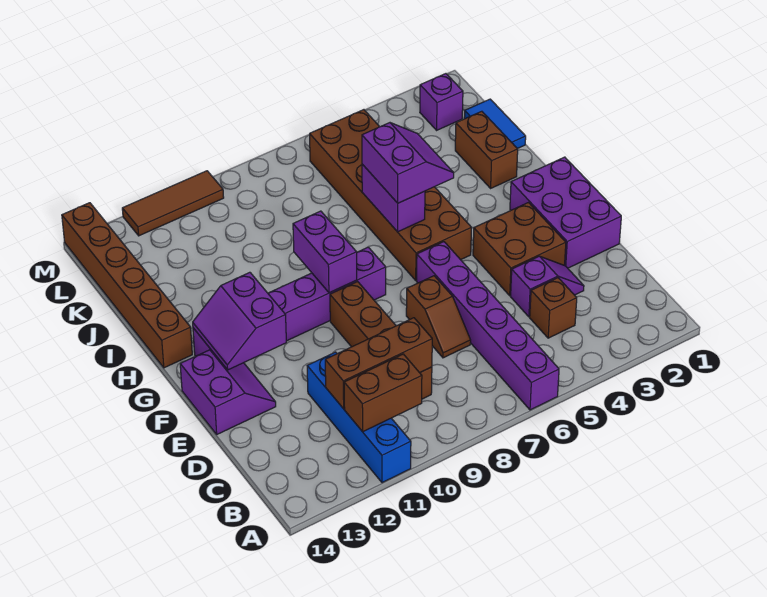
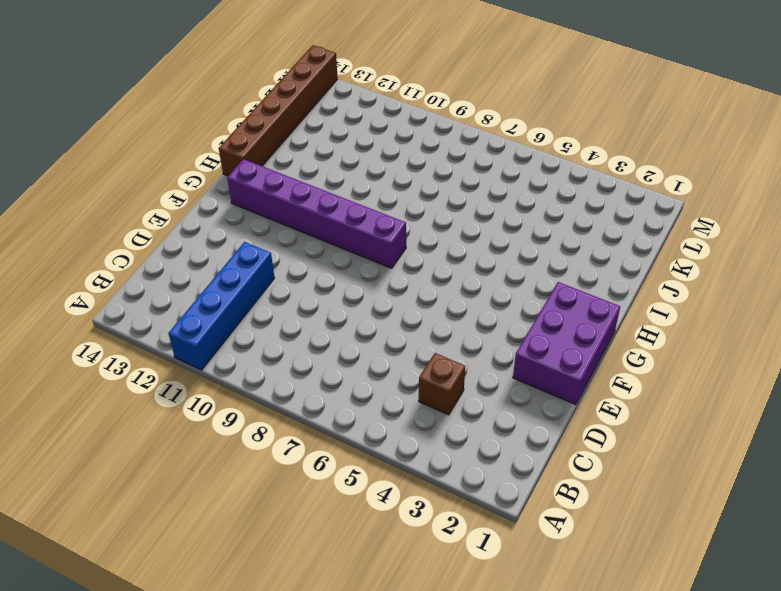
none -> purple brick A6:F6 level 1
none -> brown brick C9:F9 level 1
none -> purple slope D3:D4 level 1 top 4

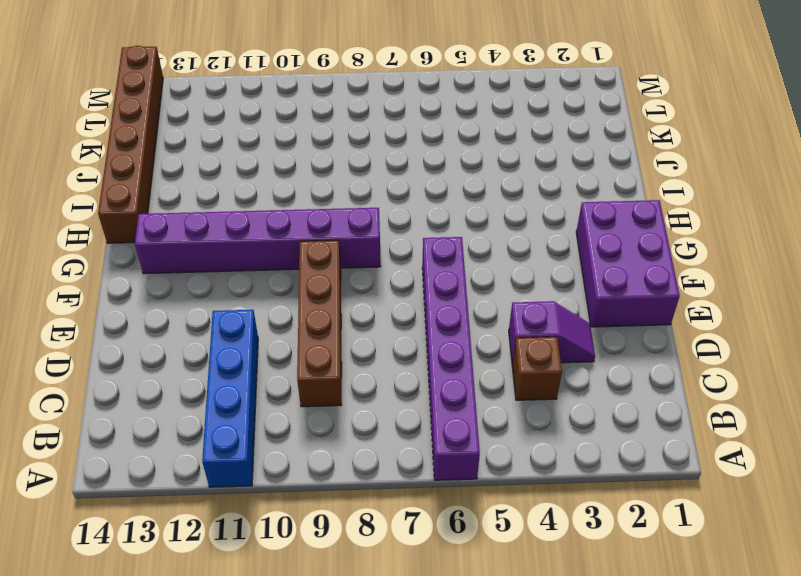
none -> brown slope D7:E7 level 1 top E
none -> brown brick E3:F4 level 1
none -> purple slope E13:F14 level 1 top 14

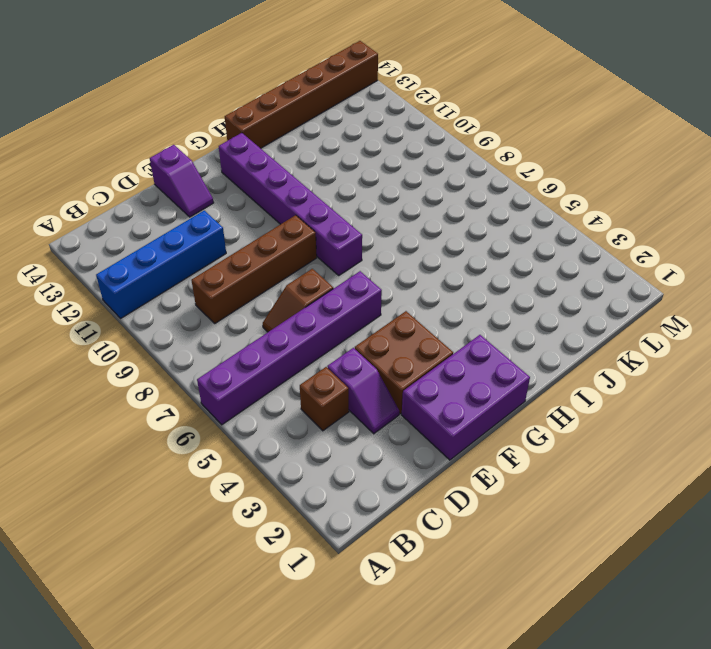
purple slope E13:E14 level 1 top 14 -> purple slope E13:F14 level 1 top 14
none -> brown brick G5:L6 level 1
none -> brown brick I2:J2 level 1
none -> blue tile J1:K1 level 1

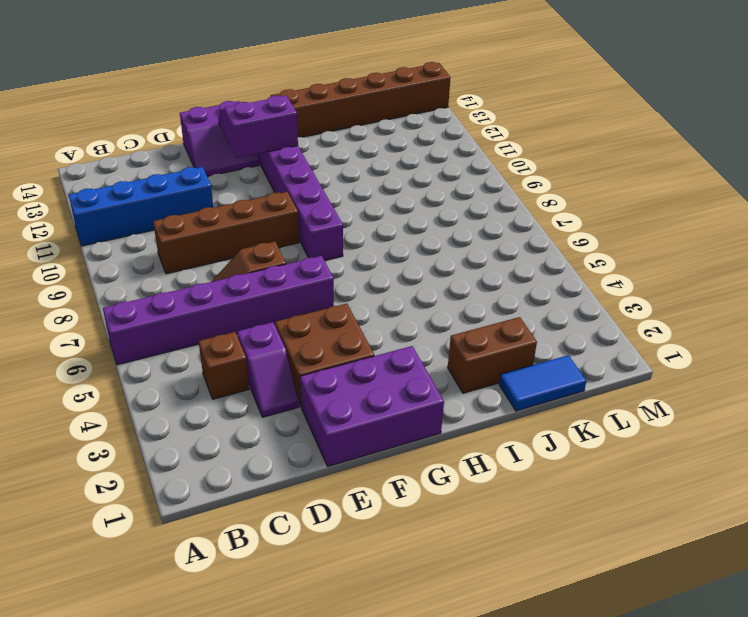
none -> brown brick G5:L6 level 1
none -> purple brick L2 level 1
none -> brown tile M10:M12 level 1

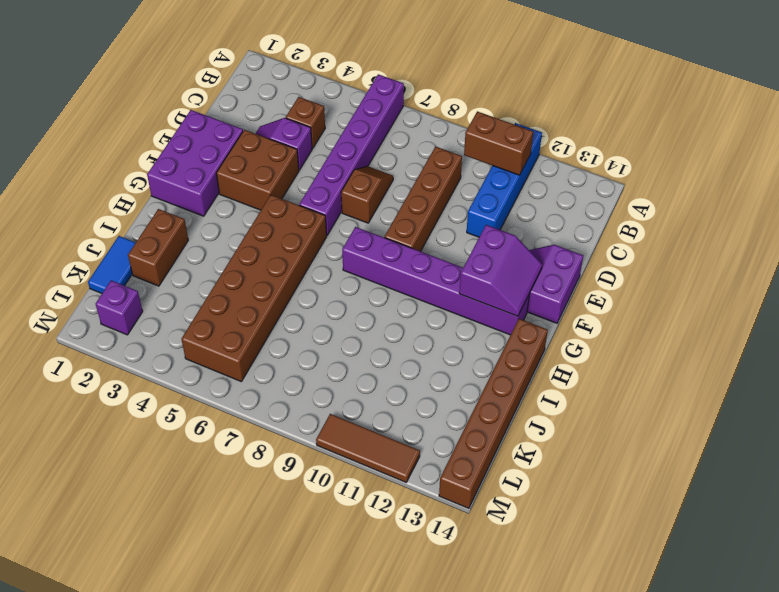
none -> brown brick C9:C11 level 2
none -> purple brick G9:H9 level 2
none -> purple brick H6:I6 level 2

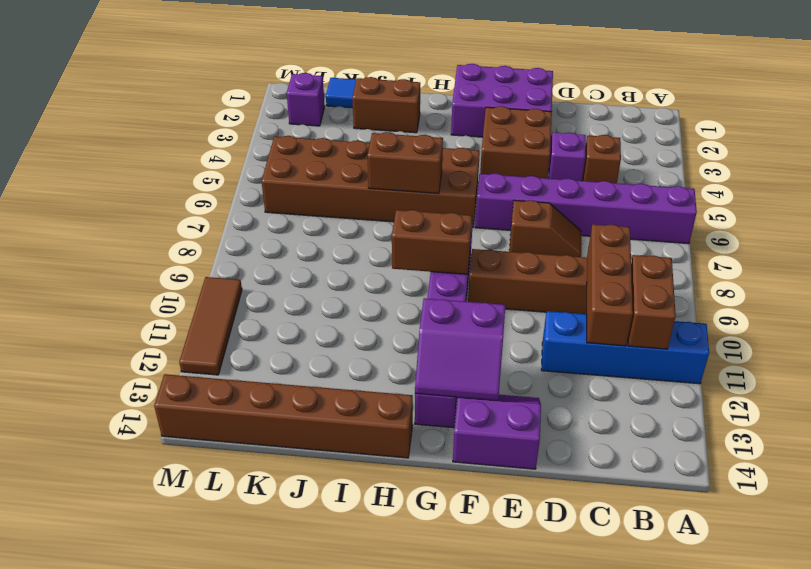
brown brick G9:H9 level 2 -> purple brick G9:H9 level 2
brown brick H6:I6 level 2 -> purple brick H6:I6 level 2
none -> purple slope H5:I6 level 3 top 6

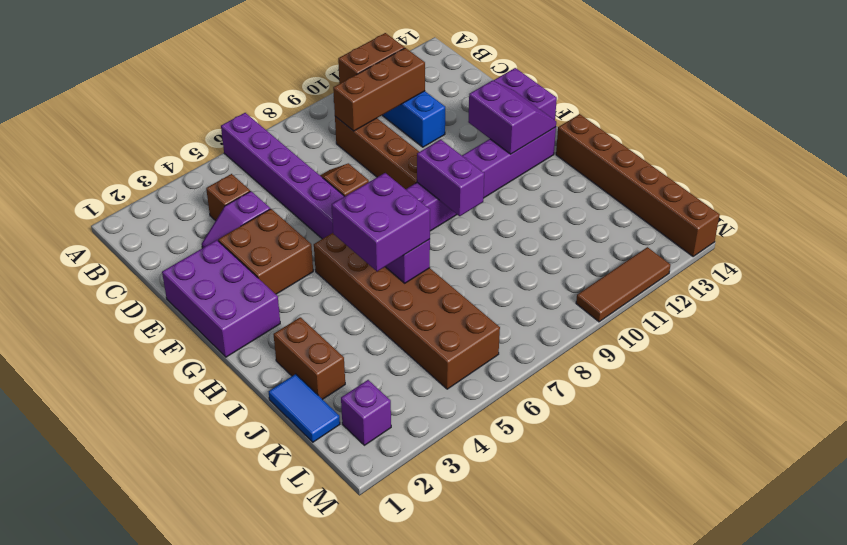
purple brick H5:I6 level 3 -> purple slope H5:I6 level 3 top 6

